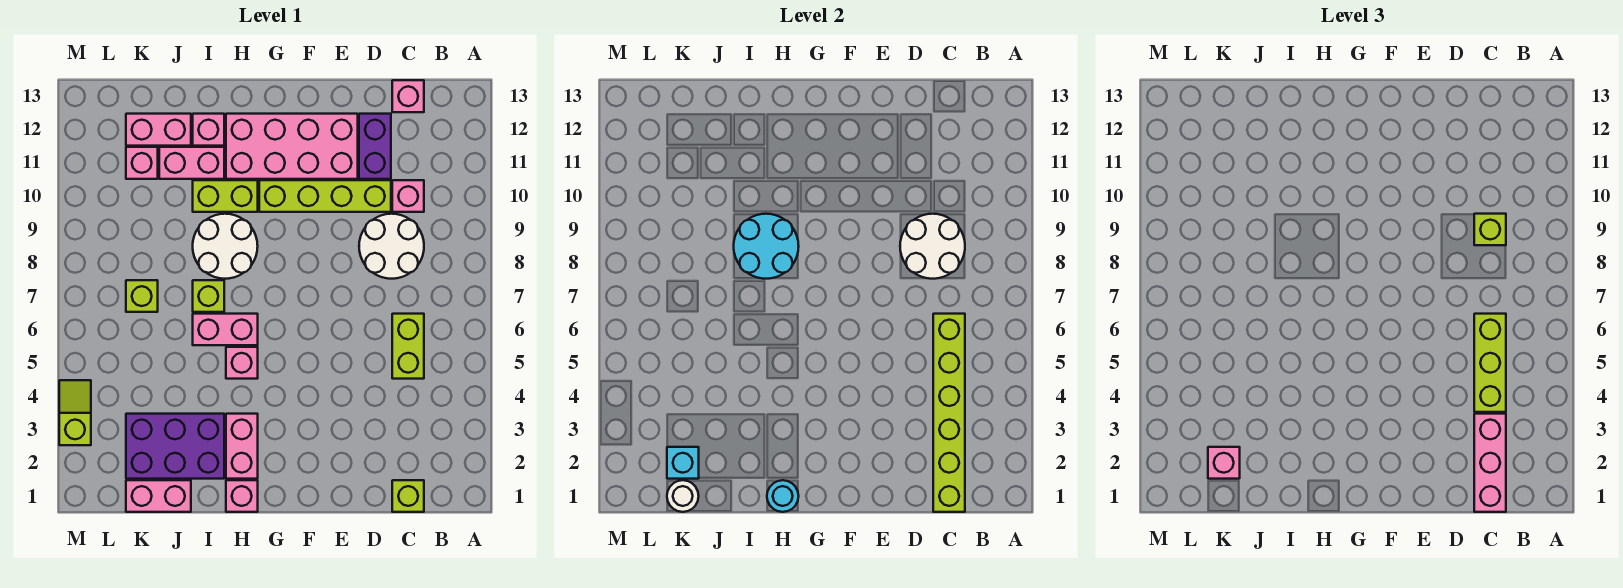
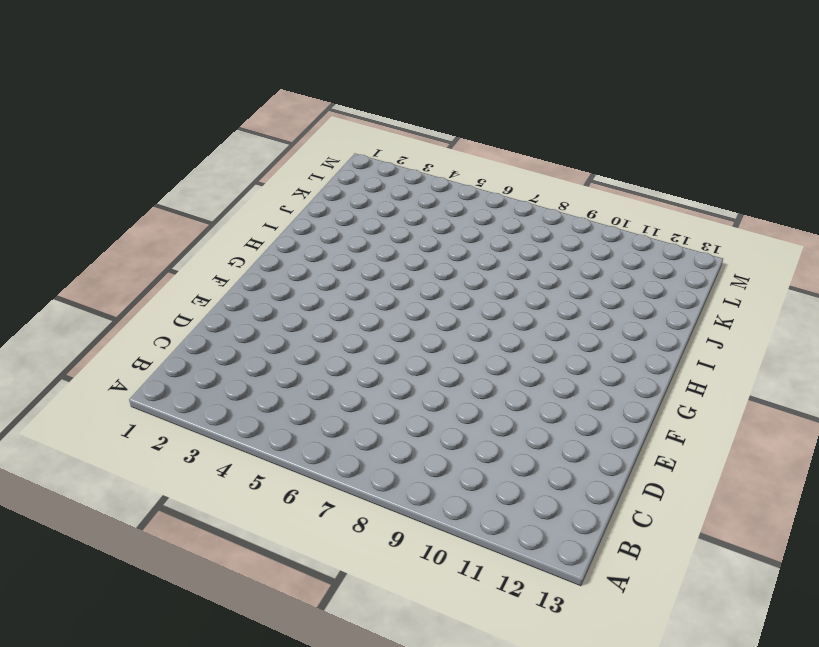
none -> lime brick C1 level 1
none -> lime brick C5:C6 level 1
none -> white round brick C8:D9 level 1
none -> pink brick C10 level 1

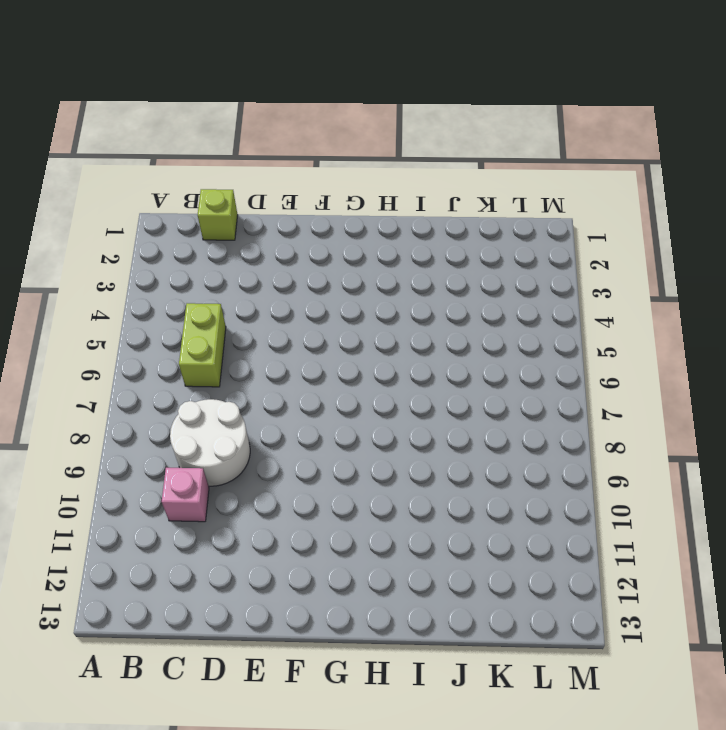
none -> pink brick C13 level 1
none -> lime brick D10:G10 level 1
none -> purple brick D11:D12 level 1
none -> pink brick E11:H12 level 1

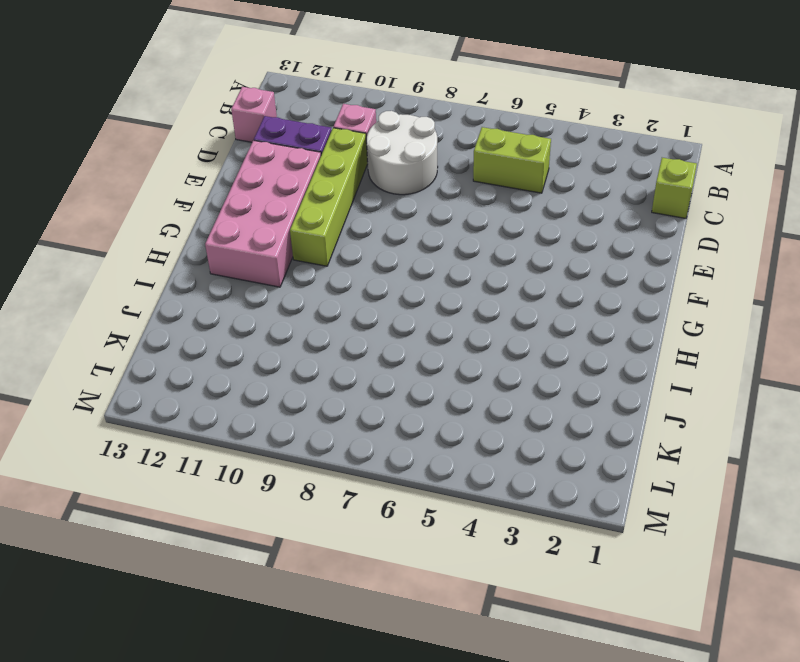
none -> pink brick H1 level 1
none -> pink brick H2:H3 level 1
none -> pink brick H5 level 1
none -> pink brick H6:I6 level 1

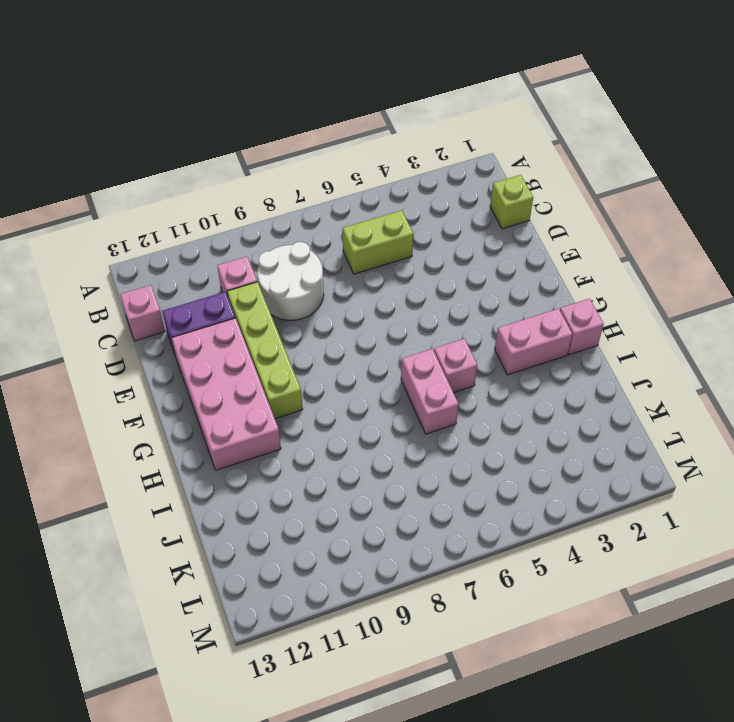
none -> white round brick H8:I9 level 1
none -> lime brick H10:I10 level 1
none -> purple brick I2:K3 level 1
none -> lime brick I7 level 1

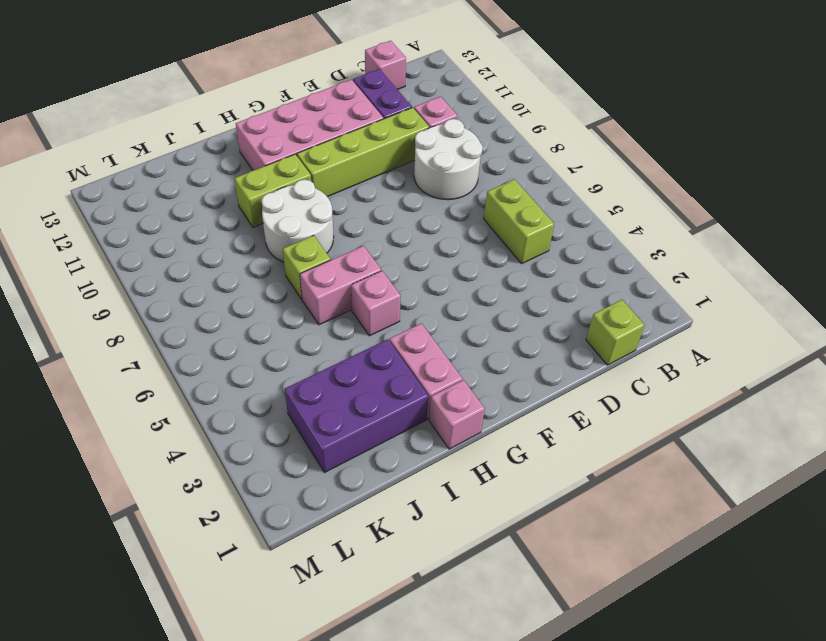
none -> pink brick I11:J11 level 1
none -> pink brick I12 level 1
none -> pink brick J1:K1 level 1
none -> pink brick J12:K12 level 1

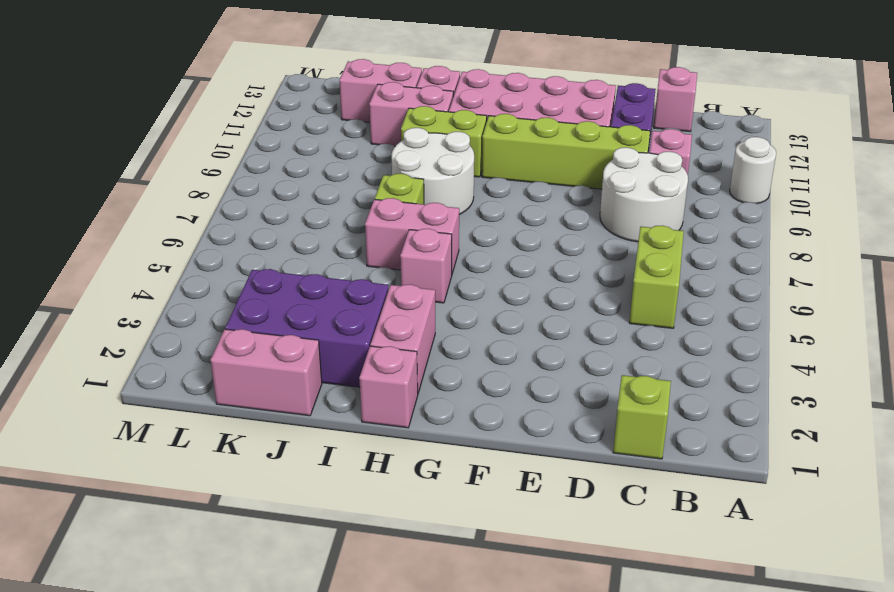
white round brick A10 level 1 -> white round brick K1 level 2
none -> lime brick K7 level 1
none -> pink brick K11 level 1
none -> lime slope M3:M4 level 1 top 3
none -> lime brick C1:C6 level 2

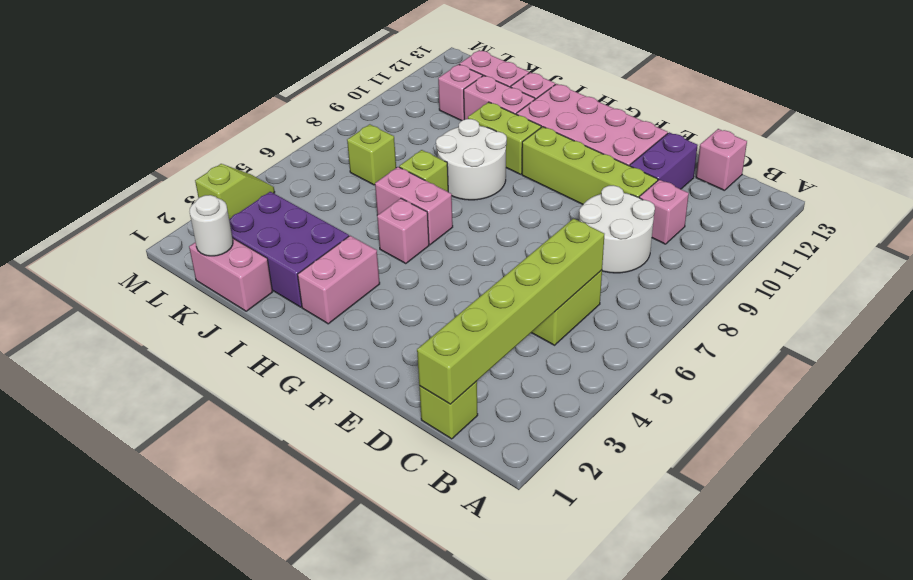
none -> pink brick H1 level 1
none -> white round brick C8:D9 level 2
none -> cyan round brick H1 level 2
none -> cyan round brick H8:I9 level 2

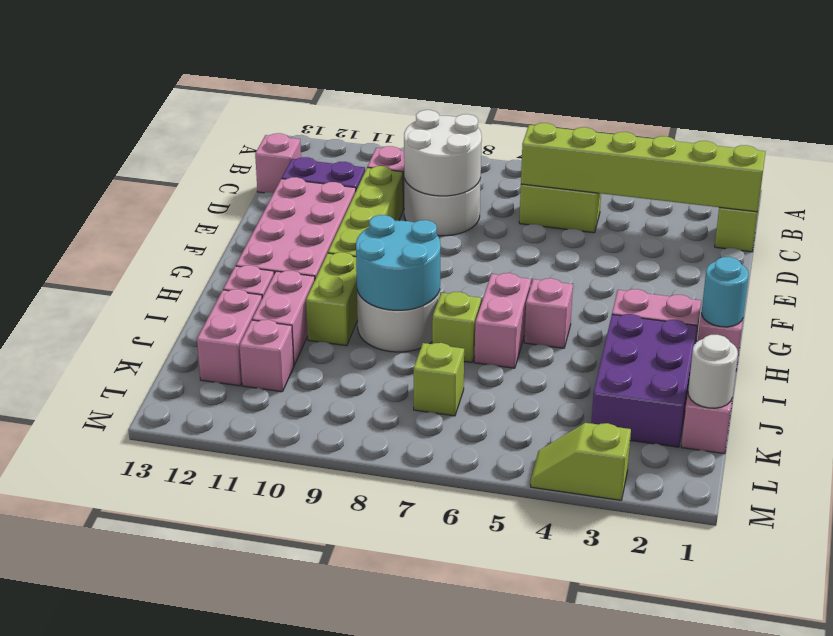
none -> cyan brick K2 level 2
none -> pink brick C1:C3 level 3
none -> lime brick C4:C6 level 3
none -> lime brick C9 level 3

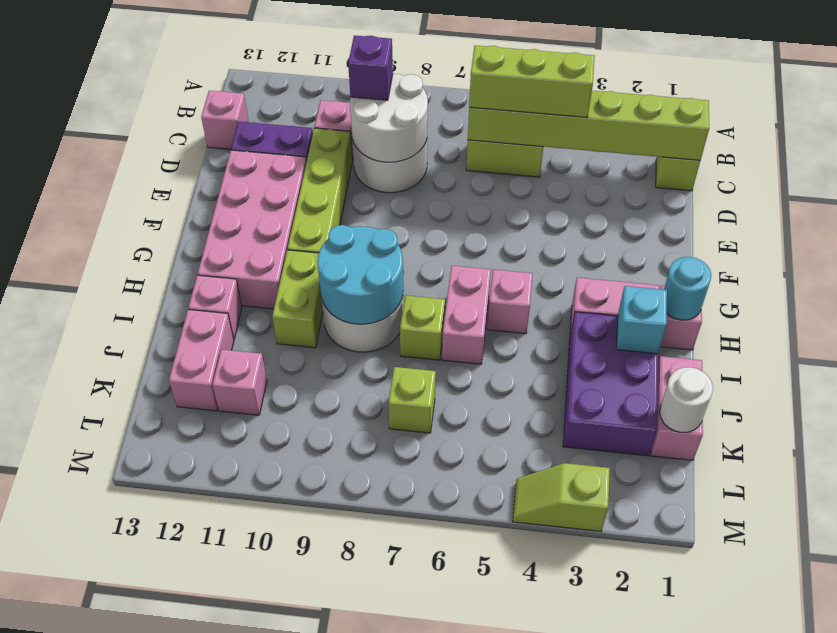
purple brick C9 level 3 -> lime brick C9 level 3
cyan brick I2 level 2 -> cyan brick K2 level 2
none -> pink brick I11:J11 level 1
none -> pink brick C1:C3 level 3
none -> pink brick K2 level 3

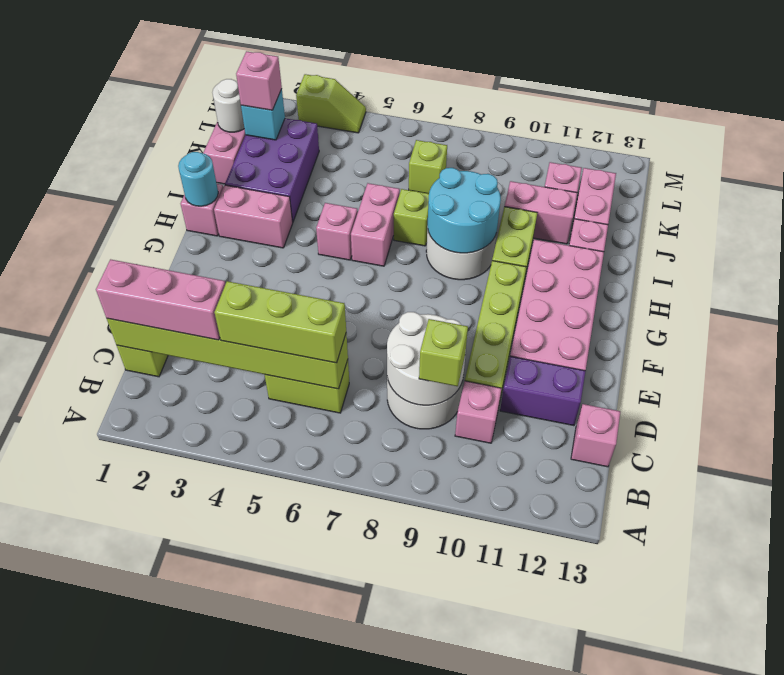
pink brick J10:J11 level 1 -> pink brick I11:J11 level 1

